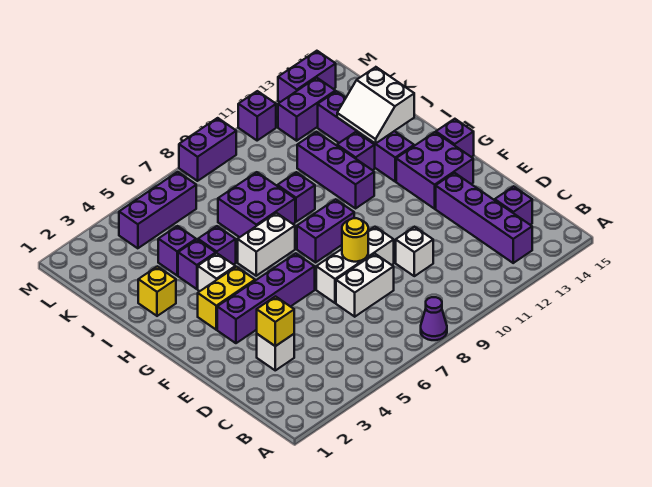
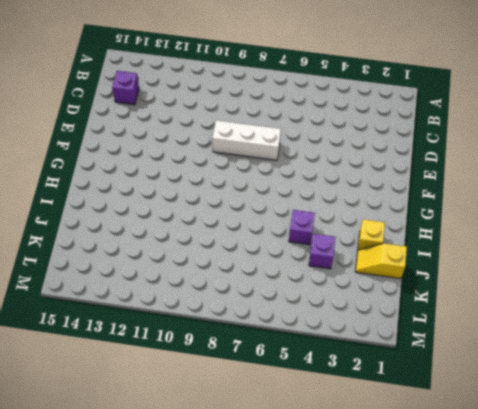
yellow slope J1:J2 level 1 top 1 -> none
none -> purple cone A8 level 1
none -> purple brick B13:E13 level 1
none -> white brick D3 level 1
none -> white brick D7:D8 level 1

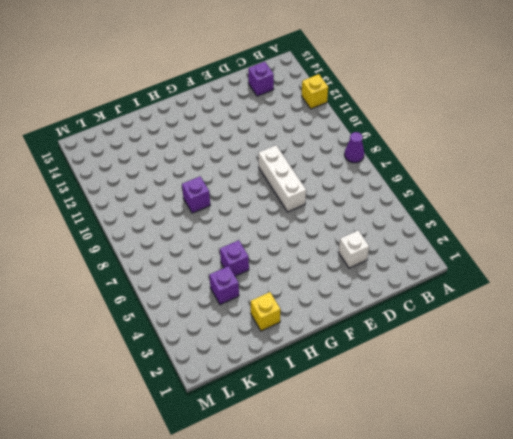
yellow brick A12 level 1 -> yellow brick D3 level 2
none -> purple brick B13:E13 level 1
none -> white brick D7:D8 level 1
none -> white brick D10 level 1
none -> purple brick F3:F6 level 1

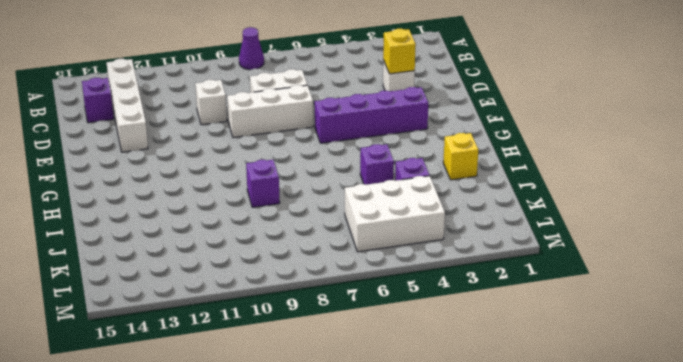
white brick B13:E13 level 1 -> purple brick B13:E13 level 1
white brick K4:L6 level 1 -> purple brick L4:L6 level 1
none -> purple brick F13:G14 level 1
none -> yellow brick G3:G4 level 1
none -> purple brick G8:G9 level 1
none -> purple brick G15 level 1

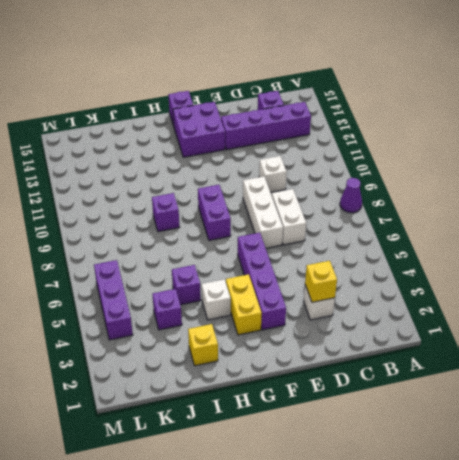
none -> white brick H6:H7 level 1
none -> purple brick H11:J11 level 1
none -> purple brick H13:K13 level 1
none -> purple brick I4 level 1

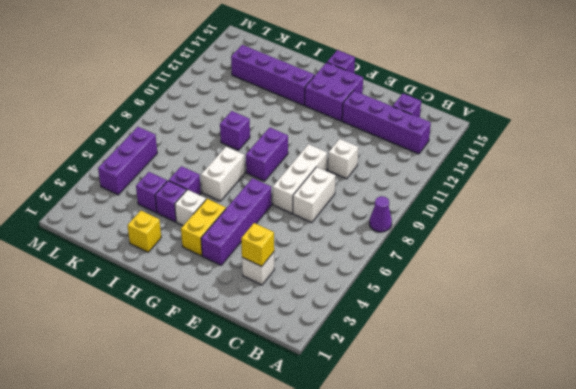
none -> purple brick H11:J11 level 1
none -> purple brick I7:J8 level 1
none -> purple brick I12 level 1
none -> purple brick L12:L13 level 1

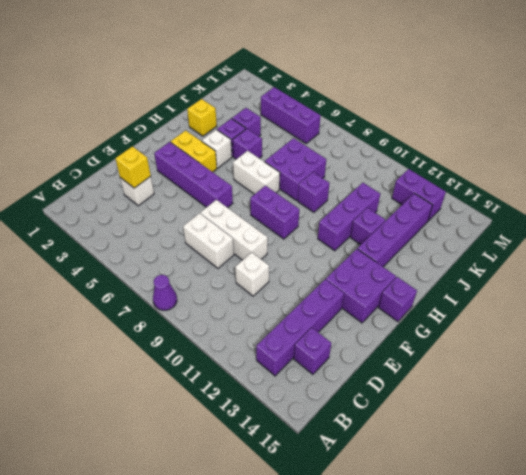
none -> purple brick M8:M9 level 1
none -> purple brick M11 level 1
none -> purple brick M13:M14 level 1
none -> yellow round brick E8 level 2

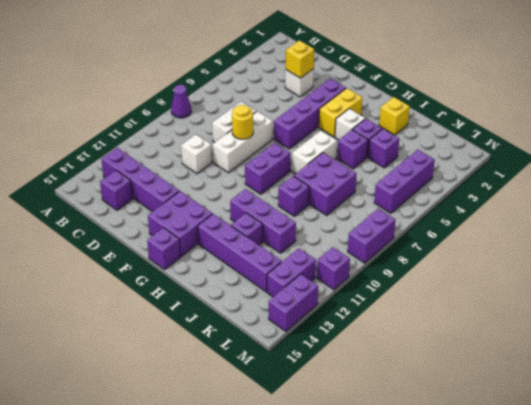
none -> white slope I13:J14 level 2 top 14

